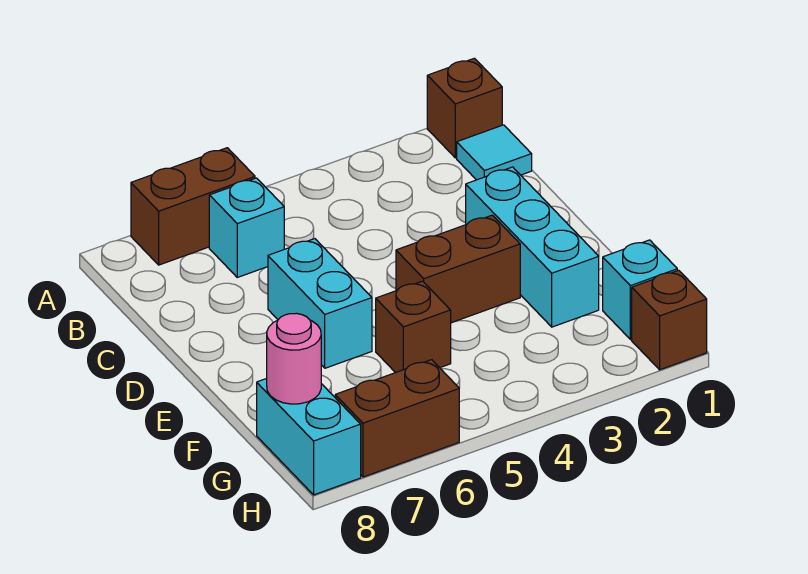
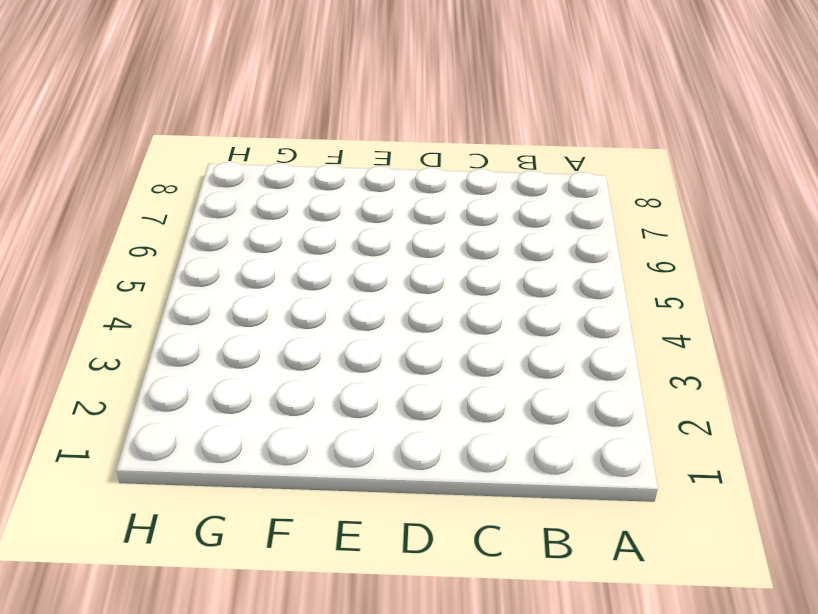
none -> brown brick A1 level 1
none -> brown brick A6:A7 level 1
none -> cyan tile B1 level 1

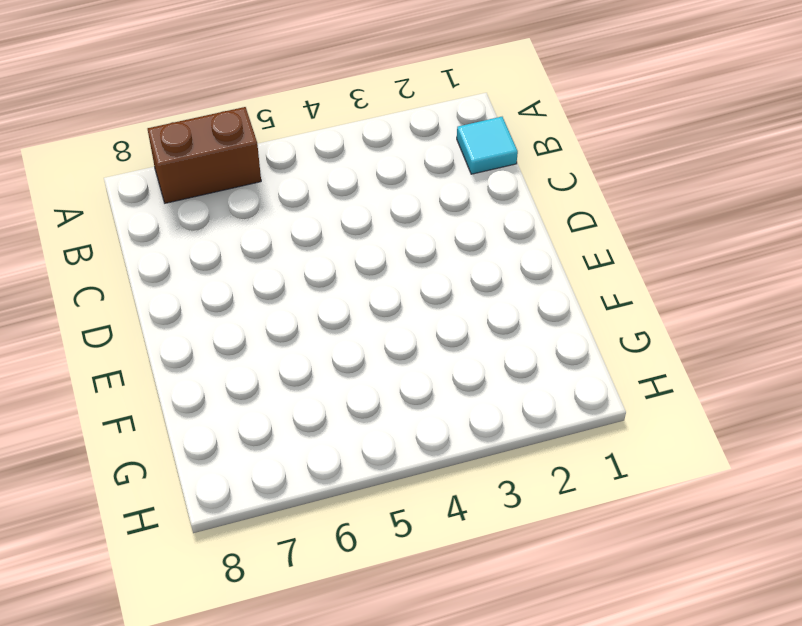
none -> brown brick A1 level 1
none -> cyan brick B6 level 1
none -> cyan brick D2:F2 level 1

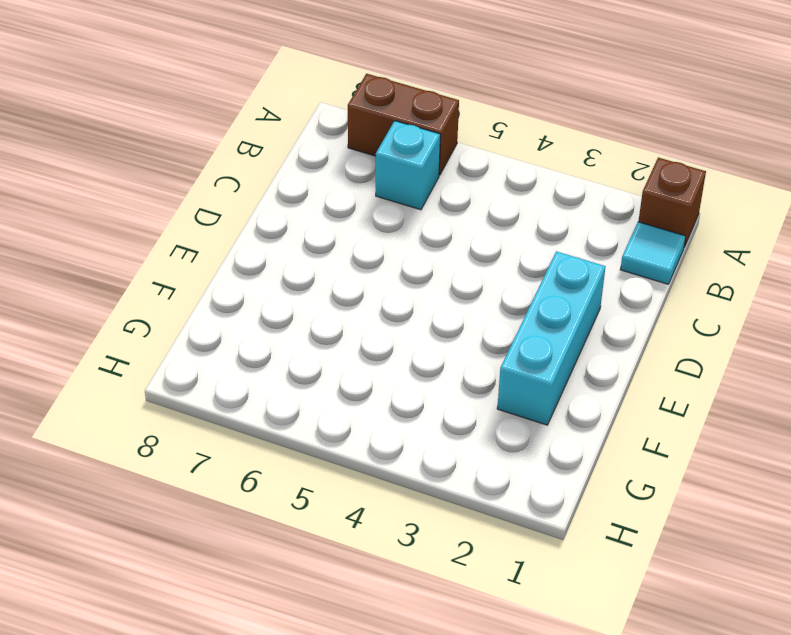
none -> cyan brick D6:E6 level 1
none -> brown brick E3:E4 level 1
none -> brown brick F5 level 1

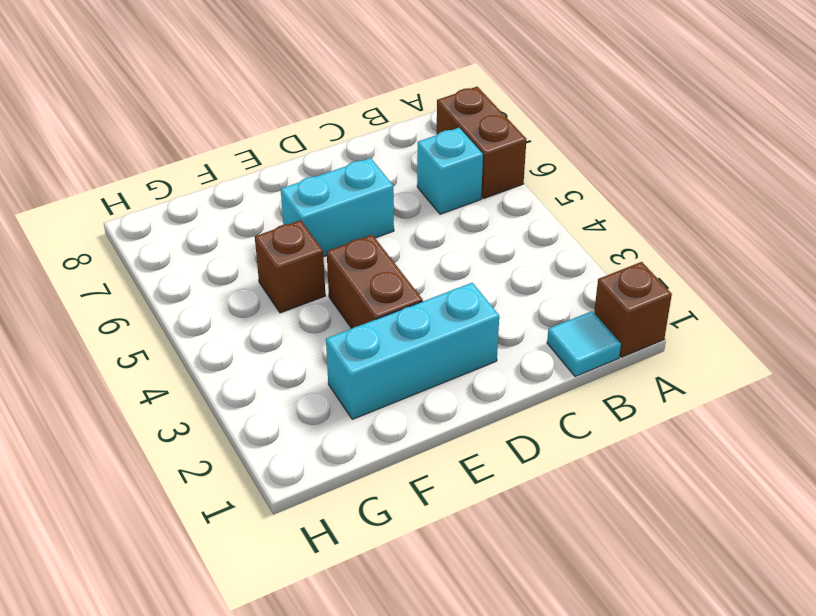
none -> cyan brick G1 level 1
none -> cyan brick G8:H8 level 1
none -> brown brick H1 level 1

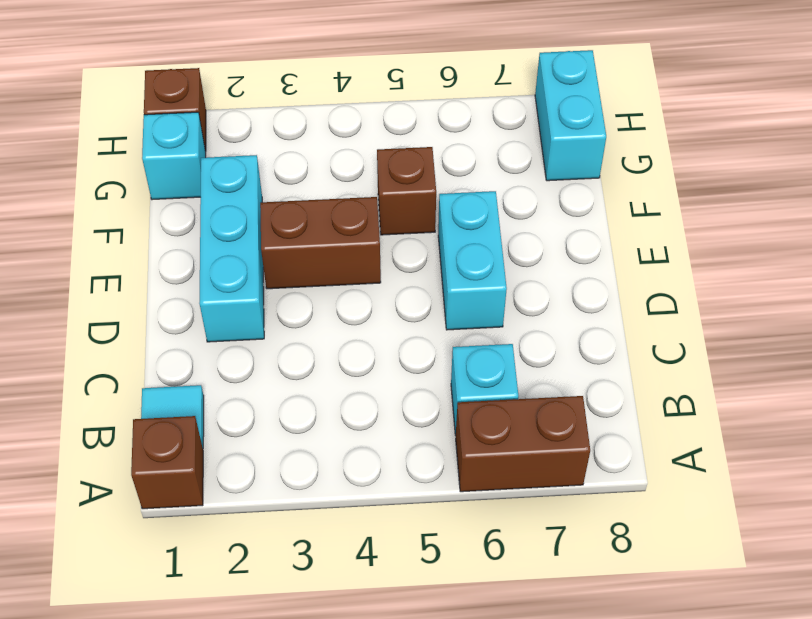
none -> brown brick H6:H7 level 1
none -> pink round brick G8 level 2

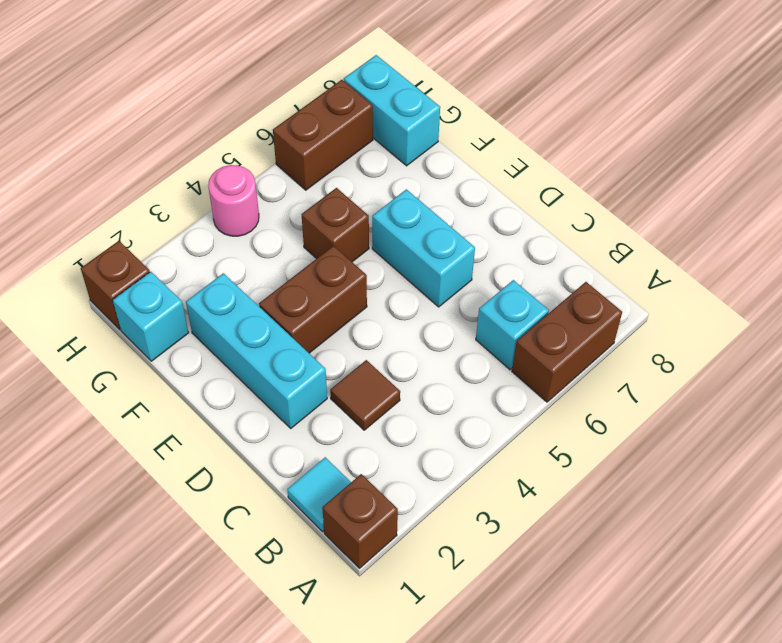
brown tile C3 level 1 -> none
pink round brick H4 level 1 -> pink round brick G8 level 2

